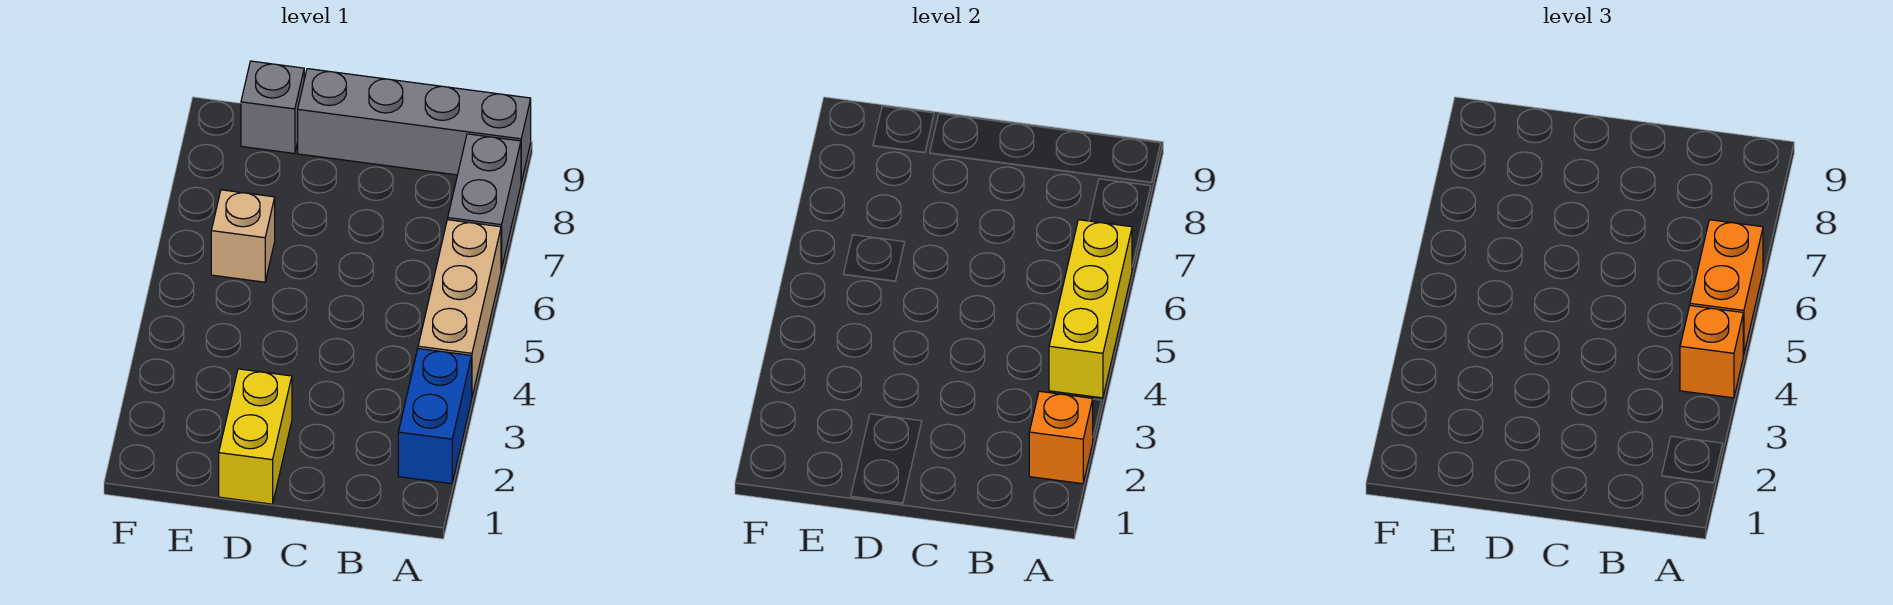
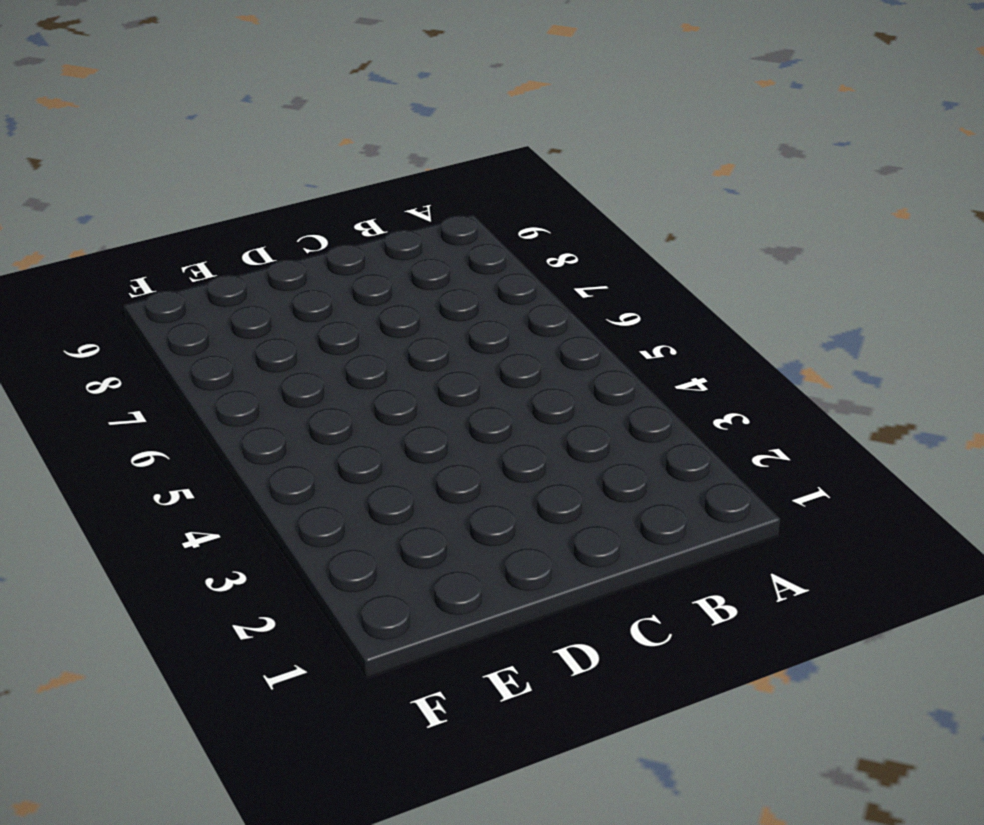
none -> blue brick A2:A3 level 1
none -> tan brick A4:A6 level 1

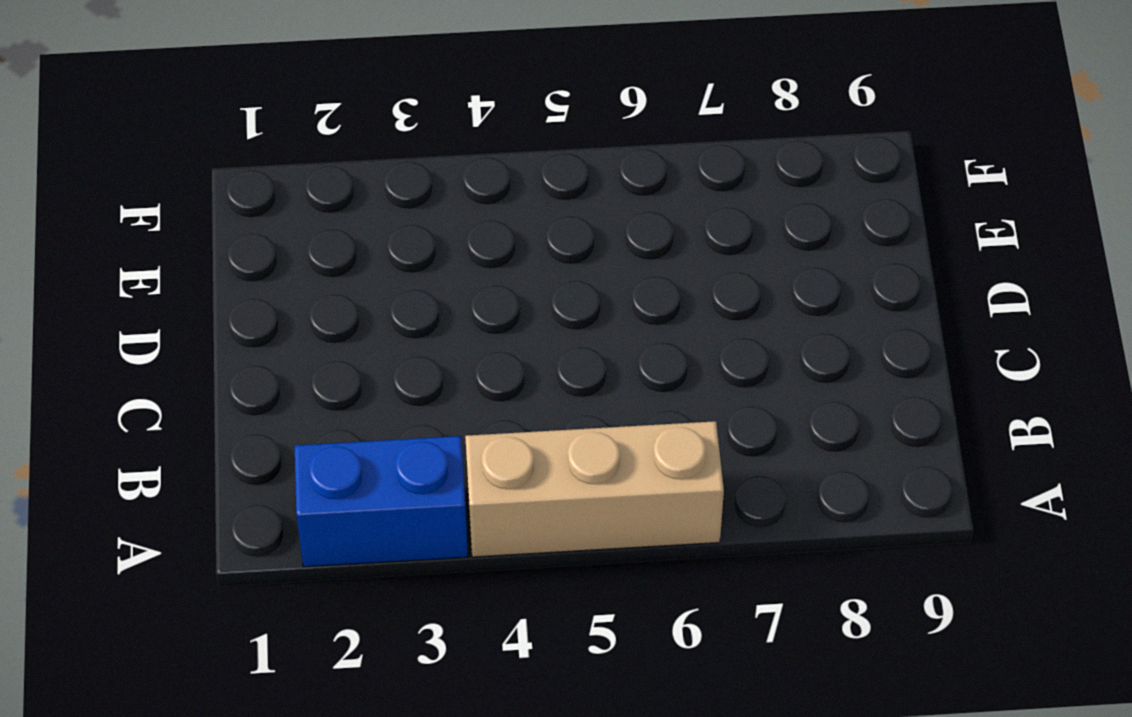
none -> grey brick A7:A8 level 1
none -> grey brick A9:D9 level 1

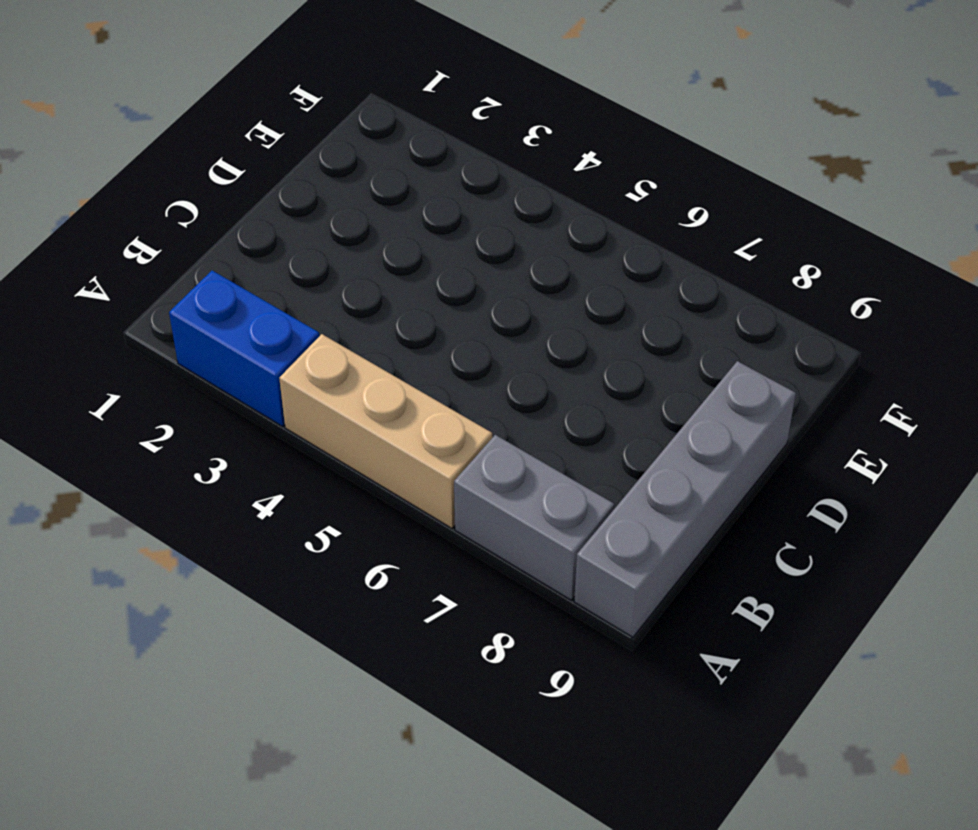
none -> yellow brick D1:D2 level 1
none -> tan brick E6 level 1

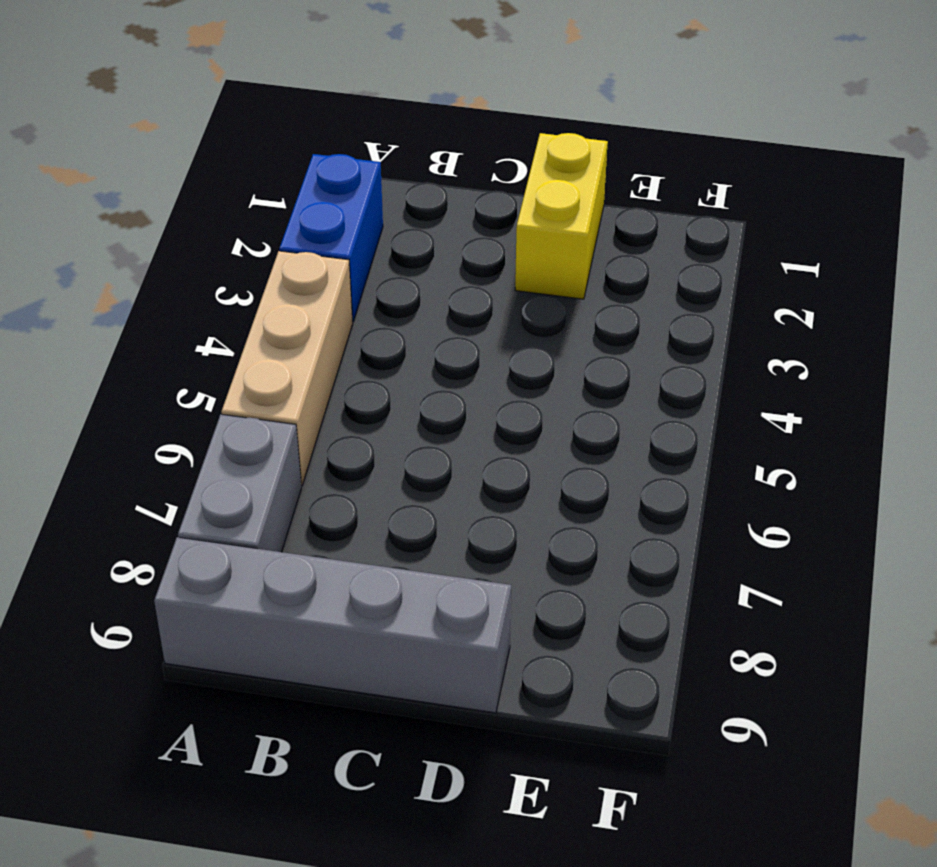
none -> tan brick E6 level 1
none -> grey brick E9 level 1

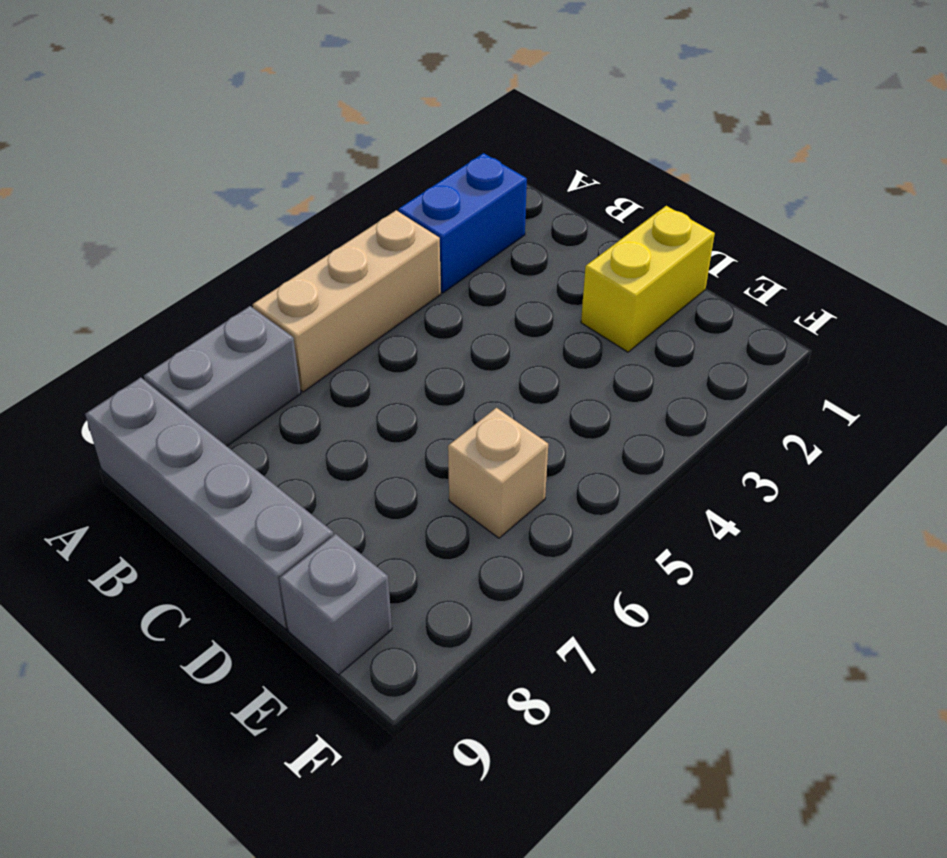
none -> orange brick A2 level 2
none -> yellow brick A4:A6 level 2

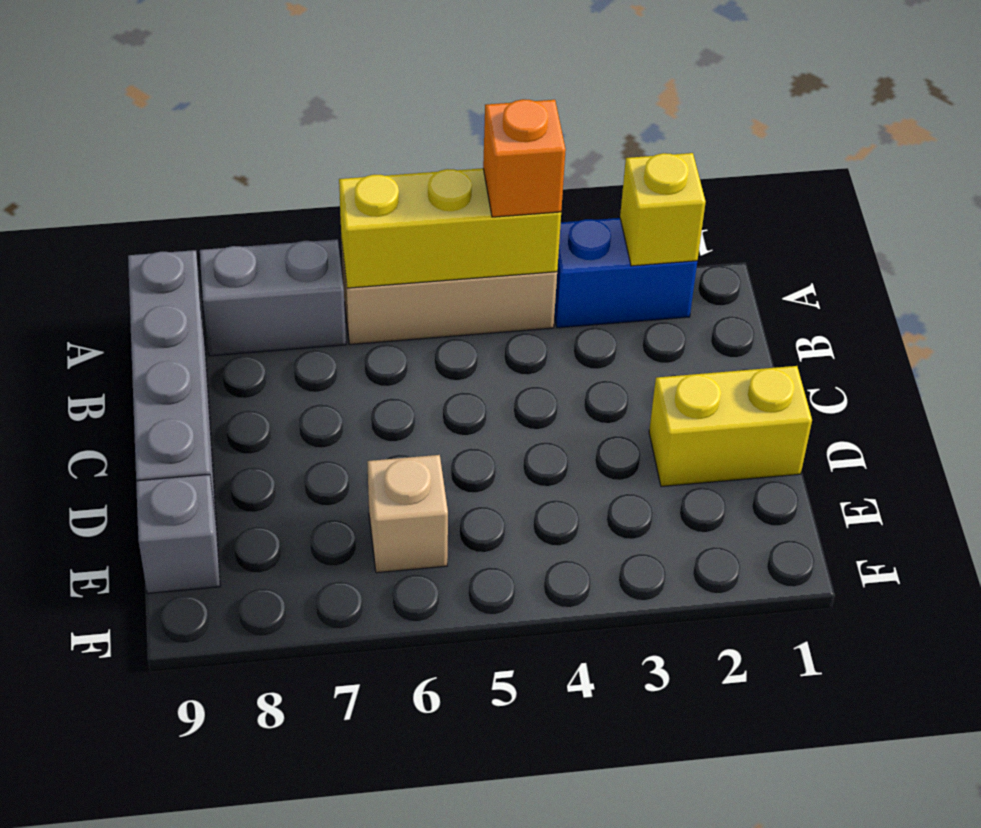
yellow brick A2 level 2 -> orange brick A2 level 2
none -> orange brick A5:A6 level 3

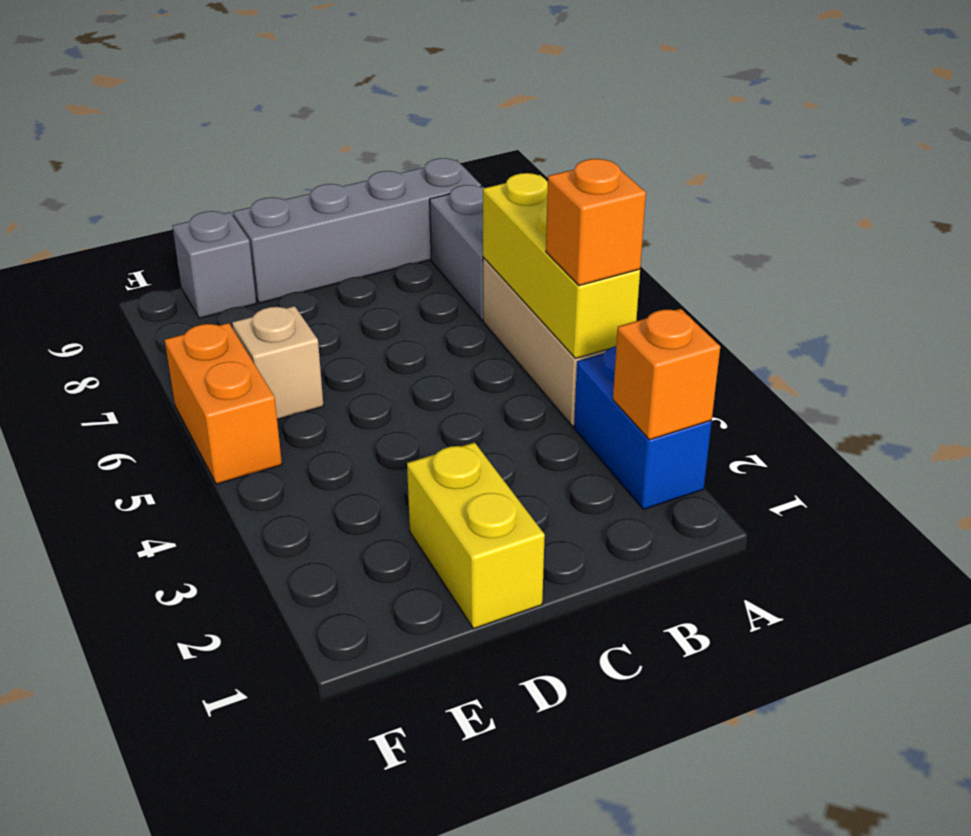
orange brick F5:F6 level 1 -> orange brick A5:A6 level 3

